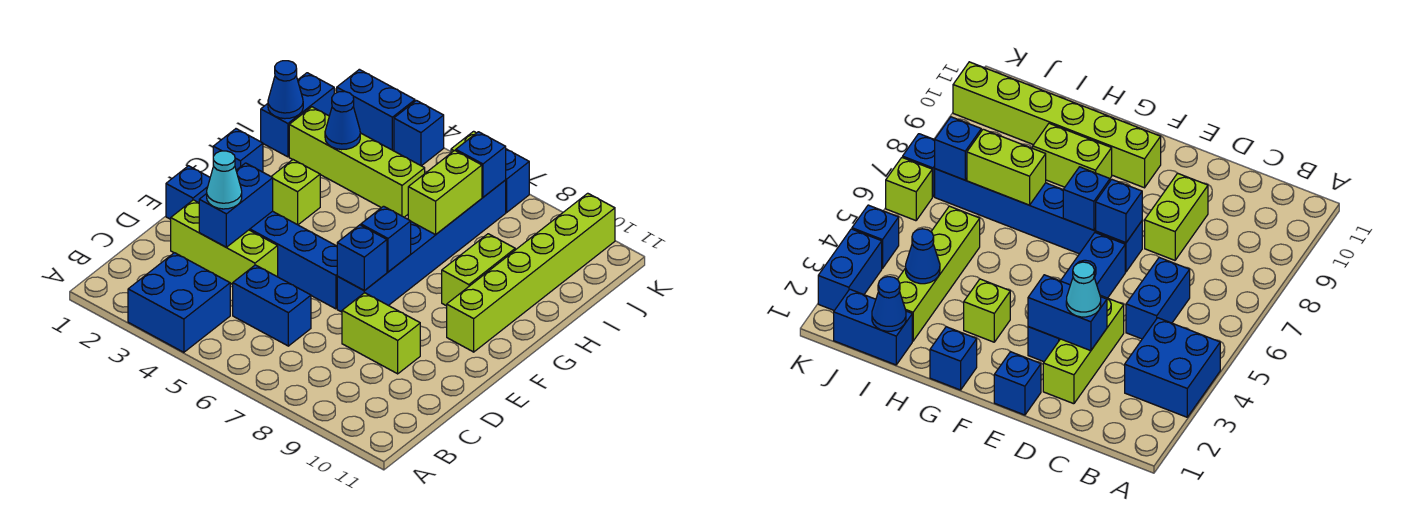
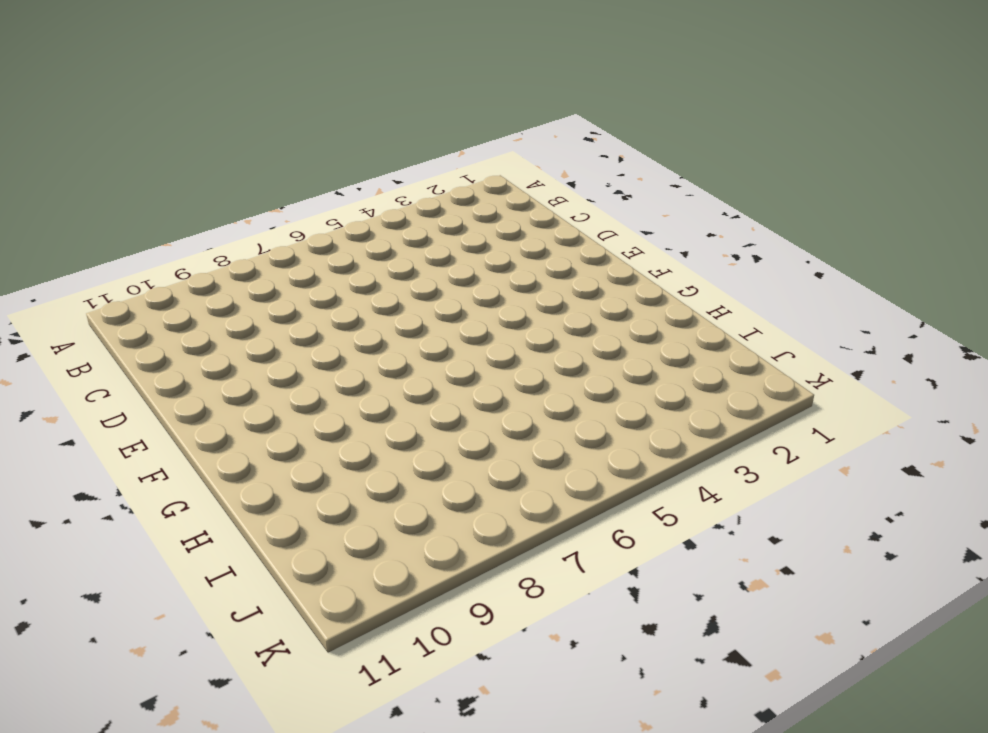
none -> blue brick A3:B4 level 1
none -> blue brick C5:C6 level 1
none -> lime brick D2:D4 level 1

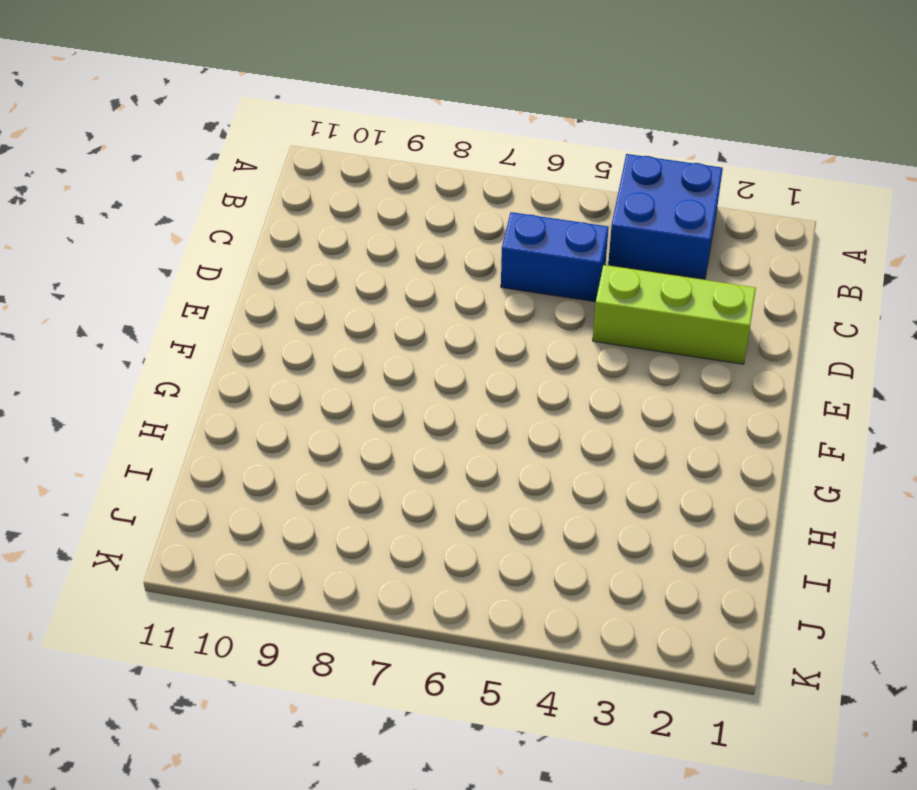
none -> lime brick D8:D9 level 1
none -> blue brick E1 level 1
none -> blue brick E3:E6 level 1

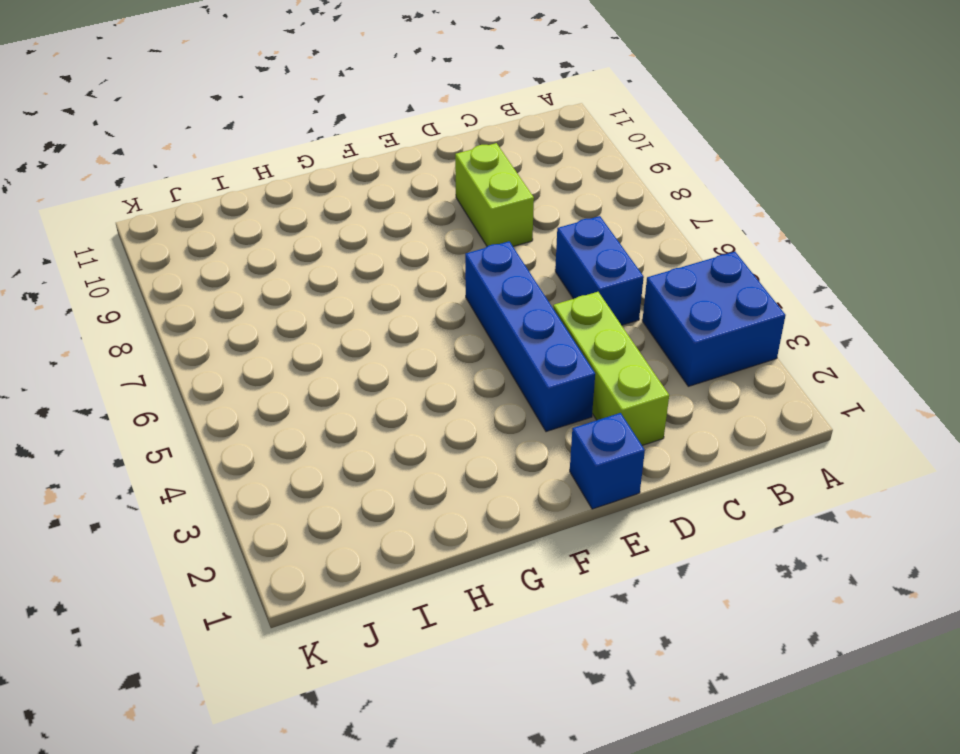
none -> blue brick E7:J7 level 1
none -> lime brick F10:K10 level 1
none -> blue brick G1 level 1

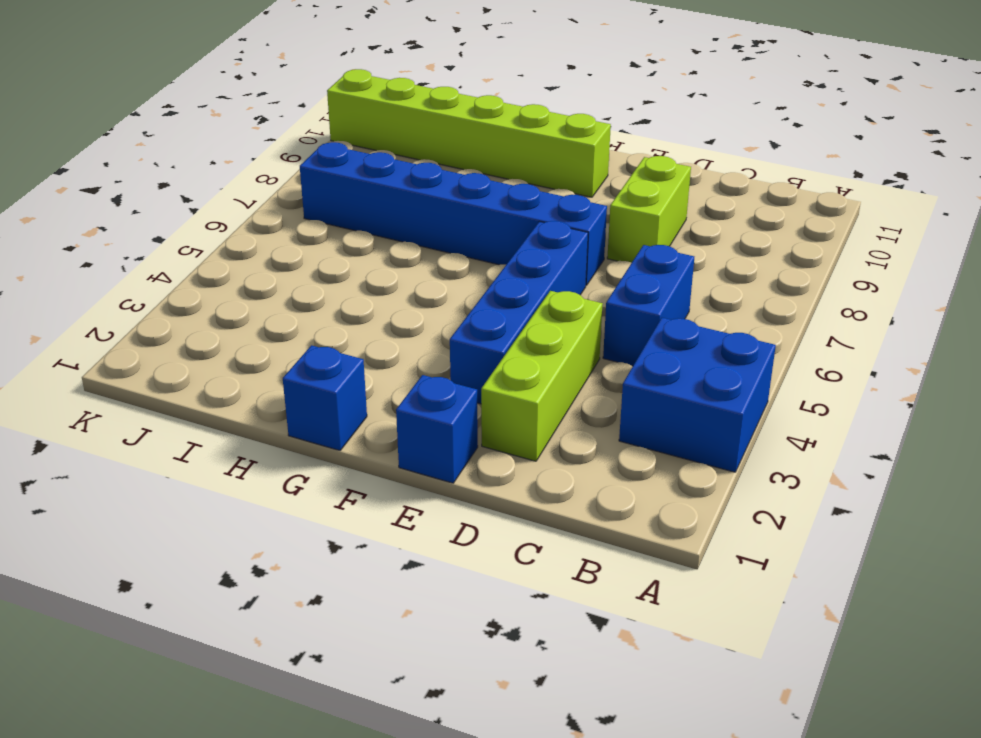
none -> lime brick G3 level 1
none -> lime brick G9:H9 level 1
none -> blue brick I1:J1 level 1

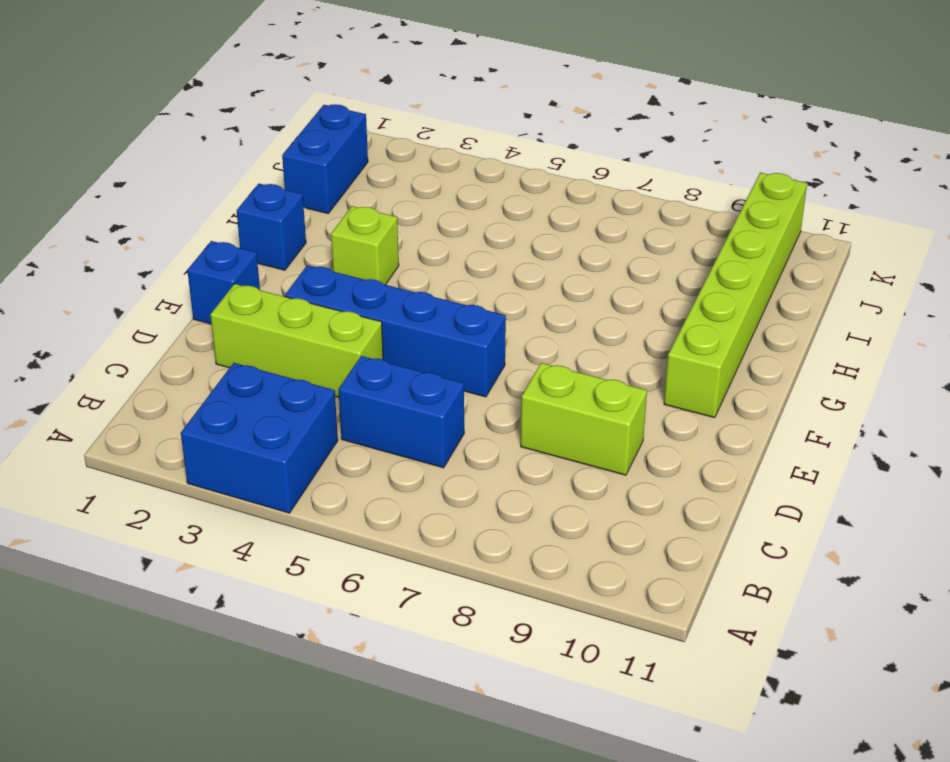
none -> blue brick E7:J7 level 1
none -> lime brick G9:H9 level 1
none -> lime brick I2:I5 level 1

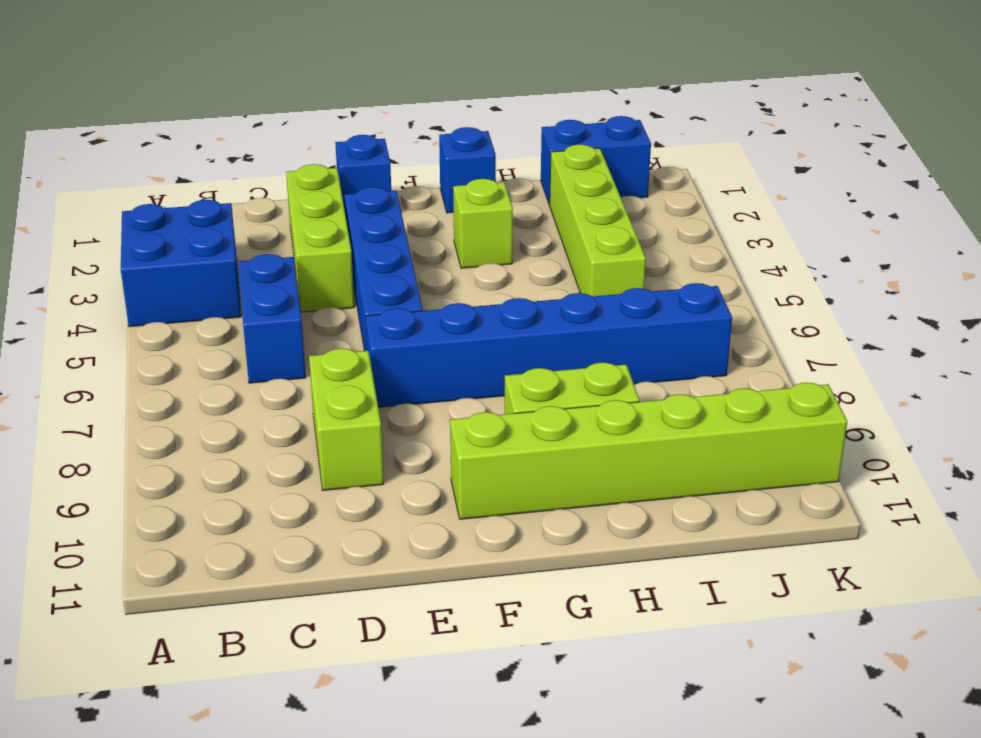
none -> blue brick K2:K3 level 1
none -> blue brick K4 level 1
none -> lime brick K6 level 1

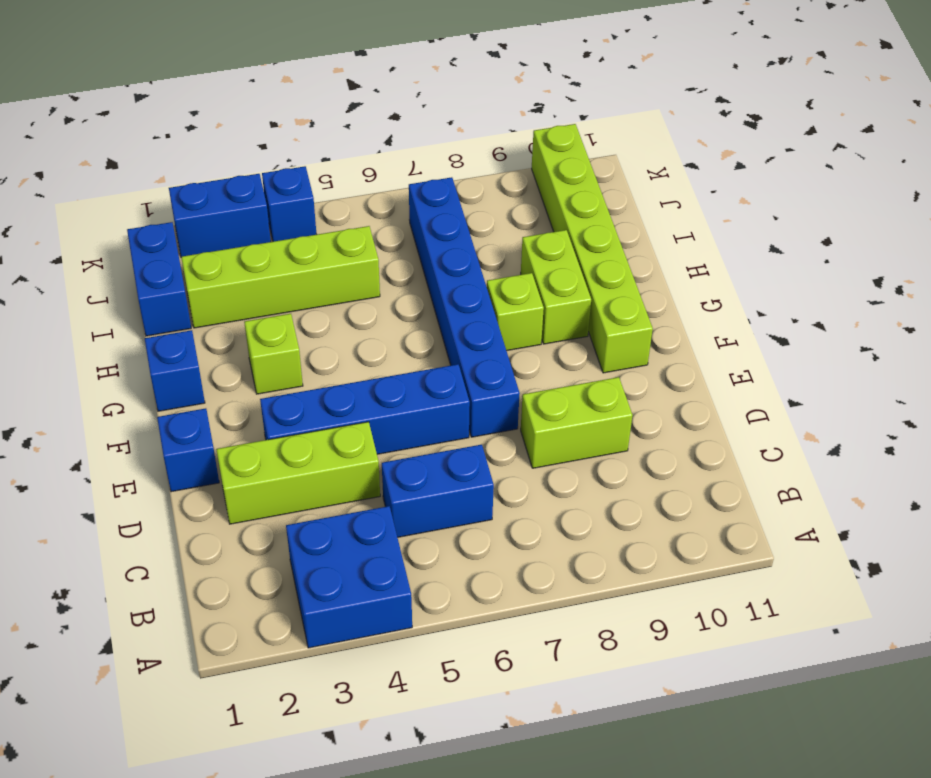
lime brick G8 level 1 -> lime brick K6 level 1
none -> blue brick K7 level 1
none -> blue brick D3:E3 level 2
none -> blue brick E7 level 2

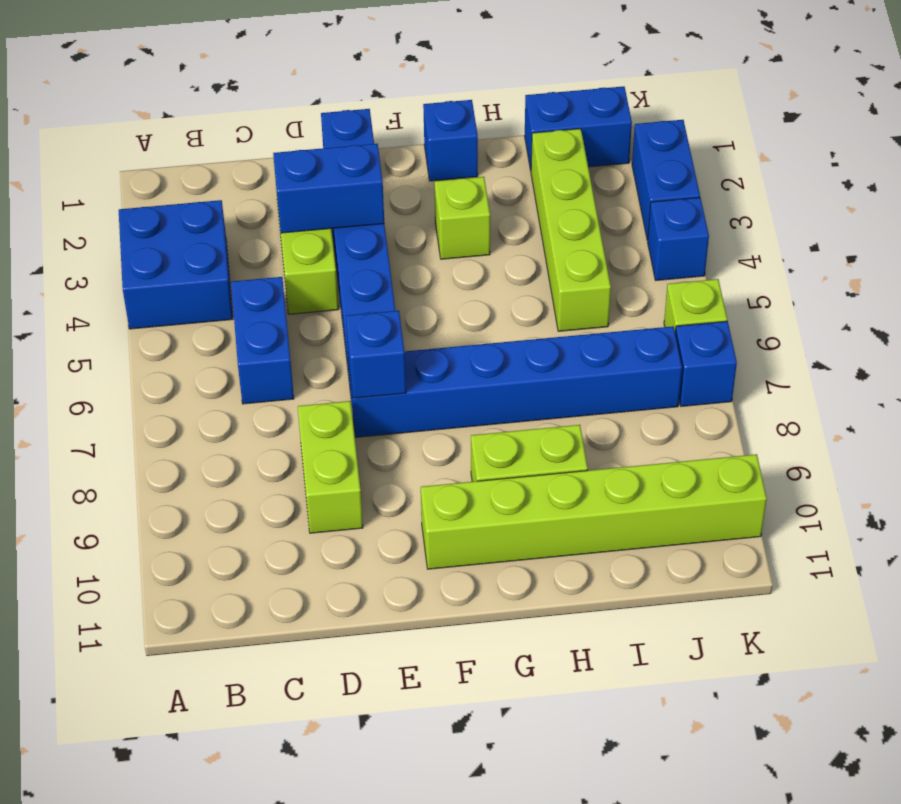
none -> blue brick F7 level 2
none -> lime brick H7:I7 level 2
none -> blue cone I1 level 2

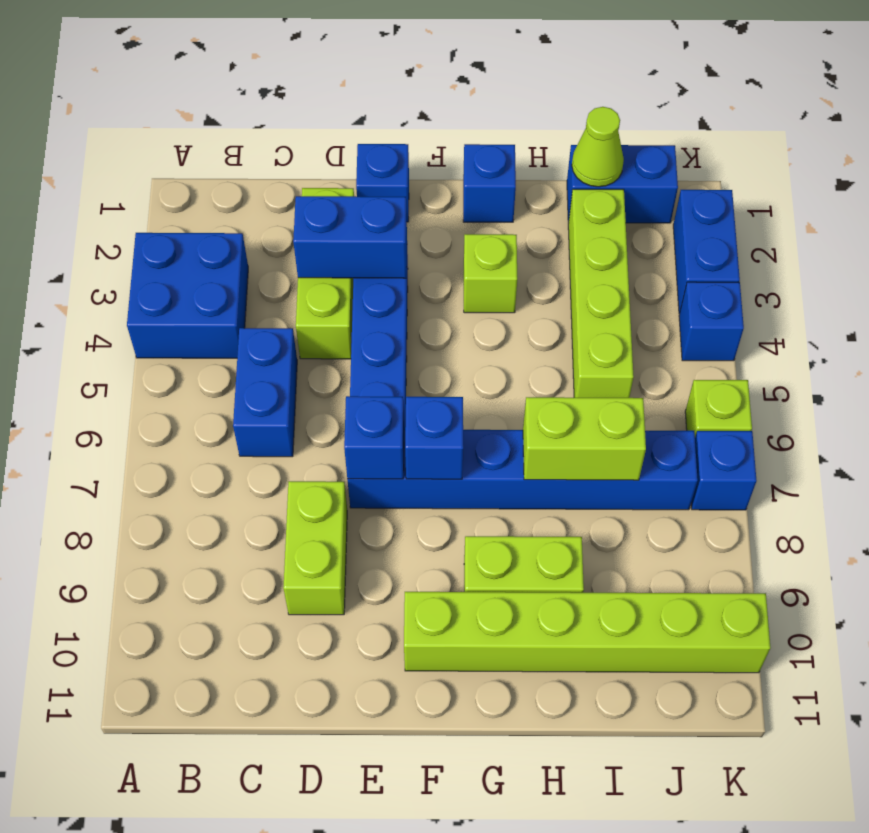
lime cone I1 level 2 -> blue cone I1 level 2
none -> blue cone I3 level 2
none -> blue brick J7 level 2
none -> cyan cone D3 level 3

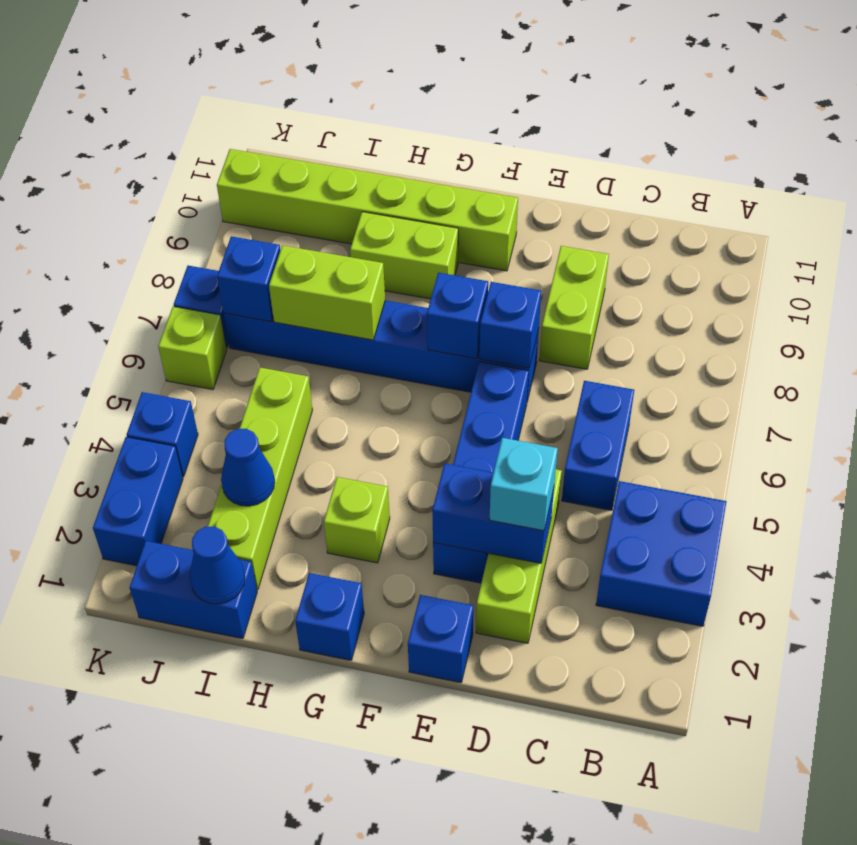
cyan brick D3 level 3 -> cyan cone D3 level 3

